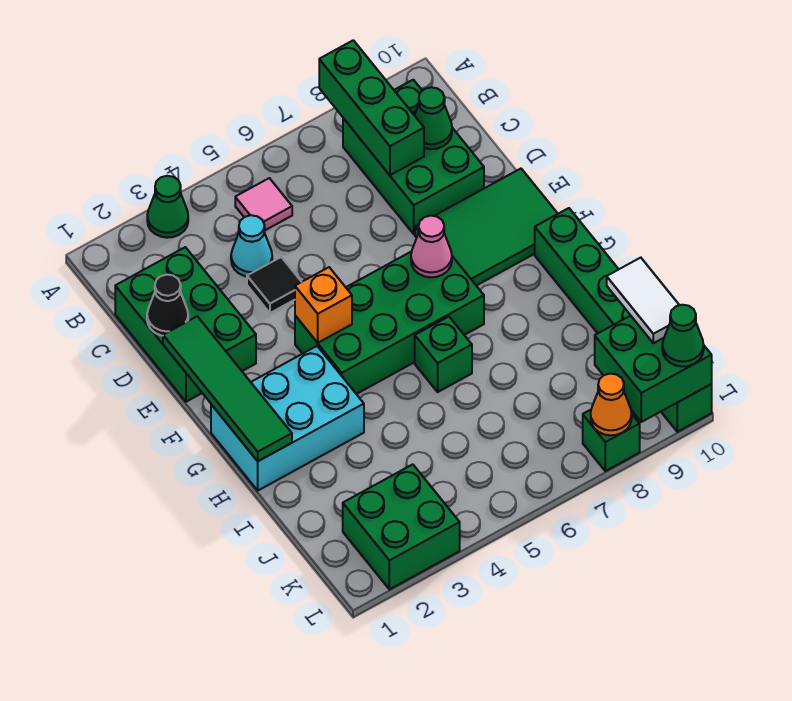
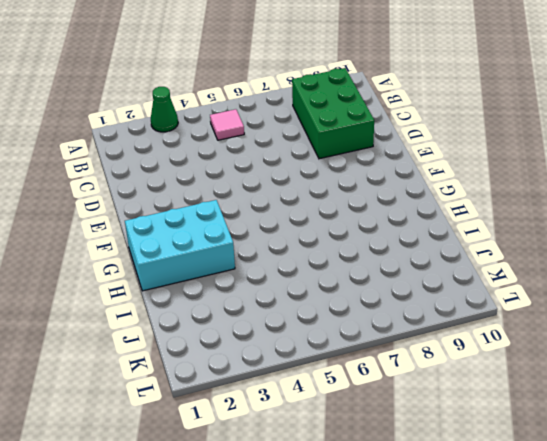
none -> green brick C1:E2 level 1
none -> cyan cone C4 level 1
none -> black tile D4 level 1

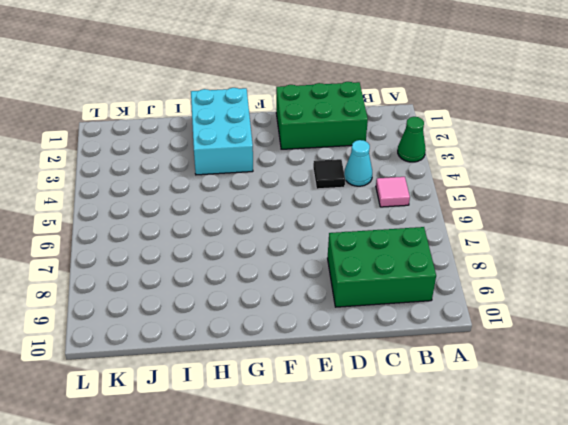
none -> green tile E8:F10 level 1
none -> green brick F4:G7 level 1
none -> green brick G10:L10 level 1

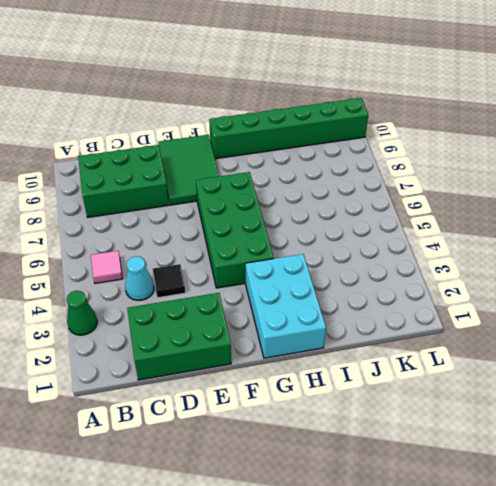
none -> green brick H6 level 1
none -> green brick K2:L3 level 1
none -> green brick L8 level 1

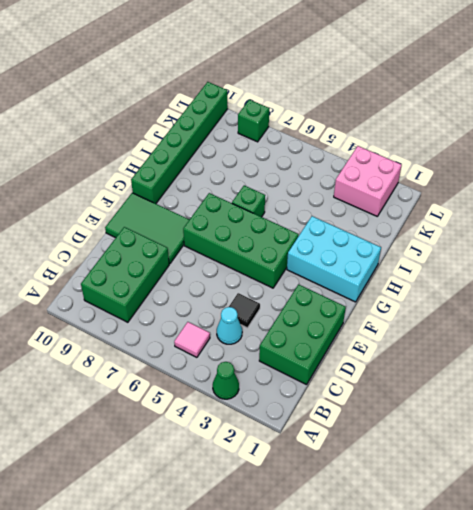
pink brick K2:L3 level 1 -> green brick K2:L3 level 1
none -> green brick A8:C8 level 2
none -> green cone C9 level 2
none -> black cone D1 level 2

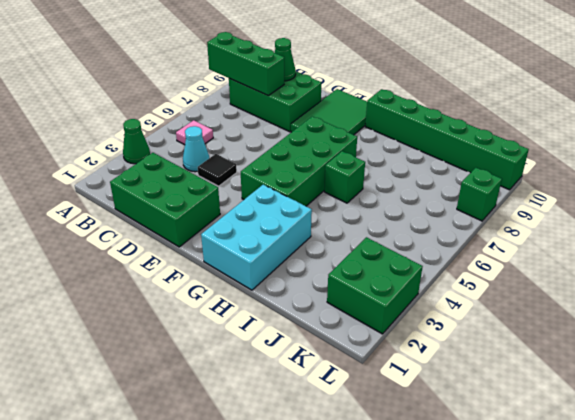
none -> black cone D1 level 2
none -> green tile E1:H1 level 2
none -> orange brick F4 level 2

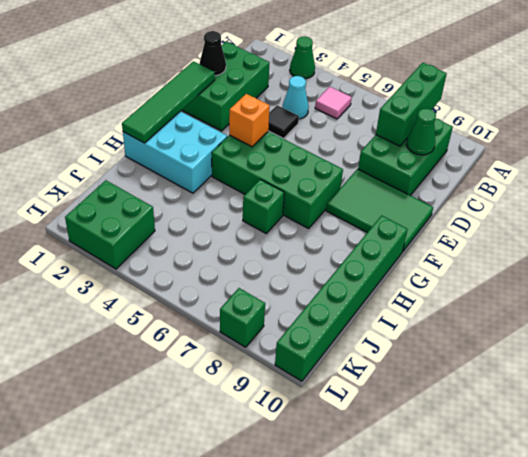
none -> pink cone F7 level 2
none -> green brick K9:L10 level 2
none -> orange cone L8 level 2

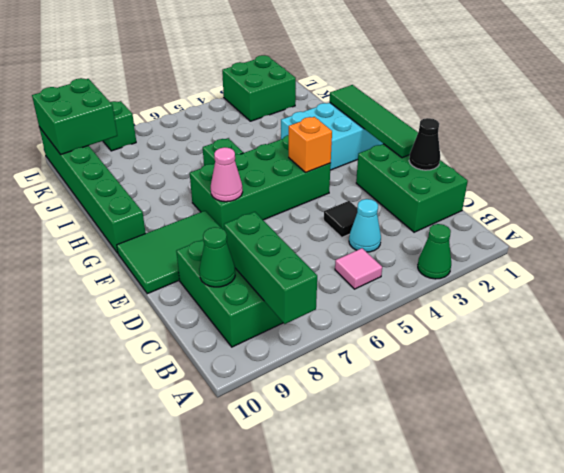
none -> orange cone L8 level 2
none -> white tile J10:K10 level 3
none -> green cone L10 level 3

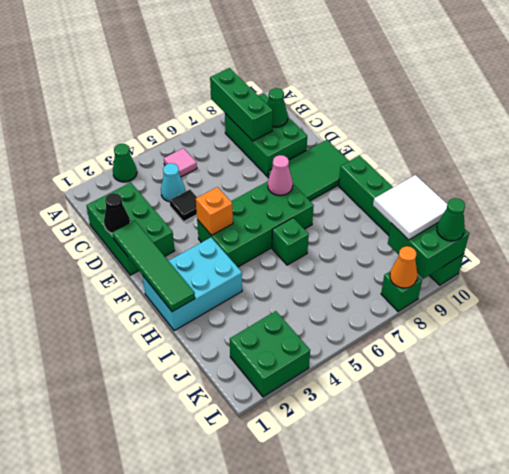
white tile J9:K10 level 3 -> white tile J10:K10 level 3

